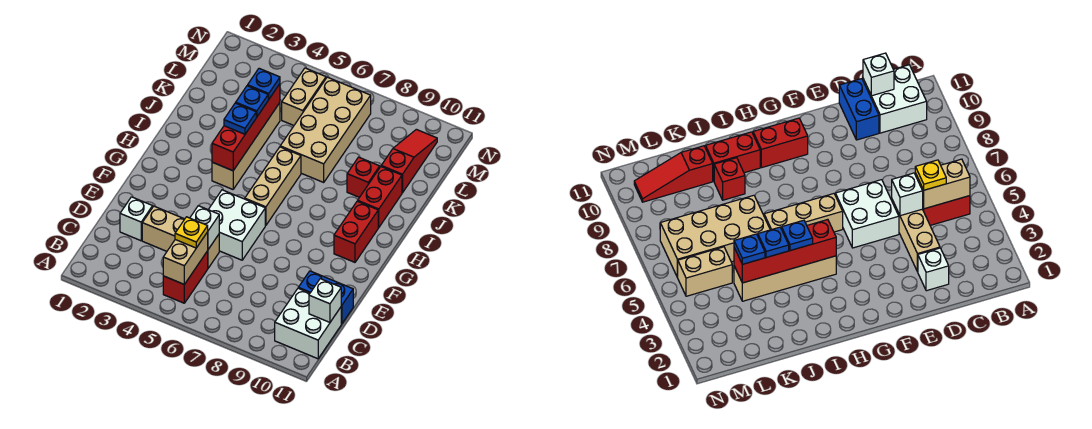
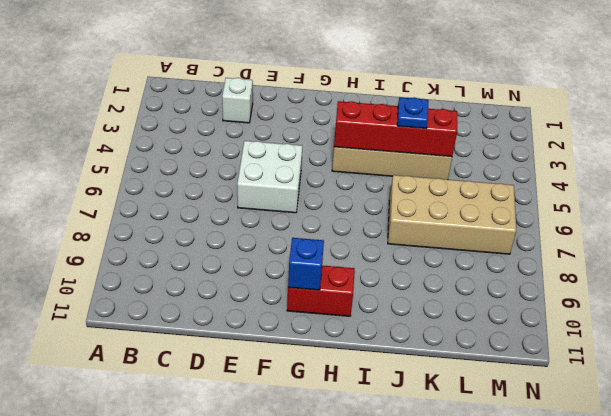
blue brick G10 level 2 -> none
none -> red brick B5:C5 level 1
none -> white brick B10:C11 level 1
none -> tan brick D3:D5 level 1

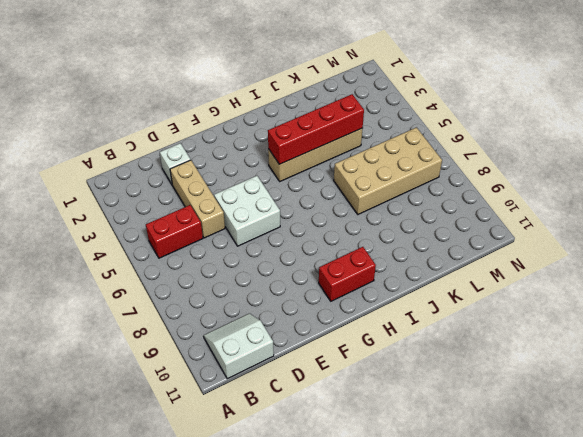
white slope B10:C11 level 1 top 11 -> white brick B10:C11 level 1
none -> blue brick D10:D11 level 1
none -> tan brick G6:I6 level 1
none -> red brick I10:J10 level 1

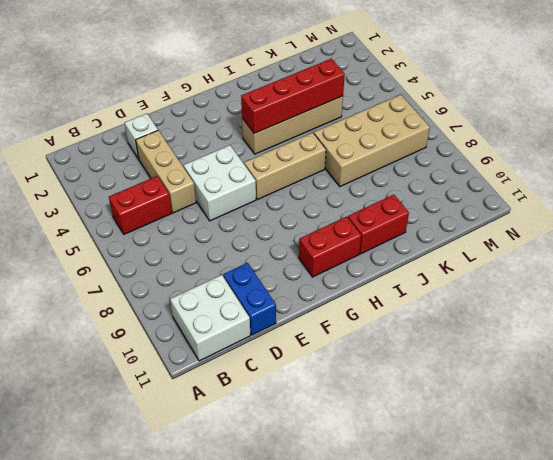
none -> red brick J9 level 1
none -> red slope K10:M10 level 1 top K
none -> tan brick L5:M5 level 1

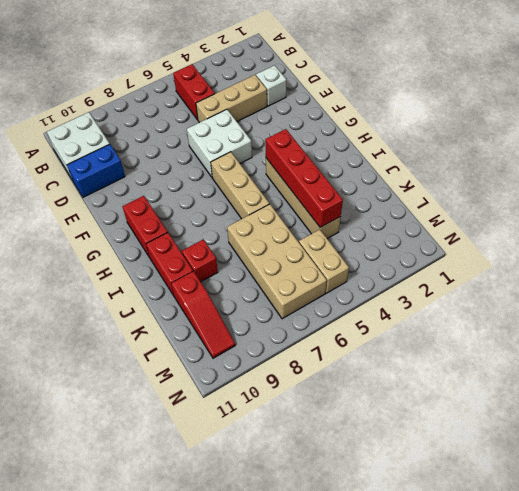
none -> tan brick B5:C5 level 2
none -> white brick C11 level 2
none -> white brick D5 level 2

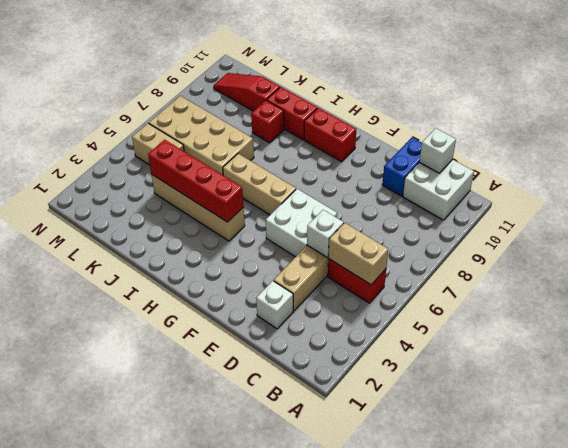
none -> yellow plate C5 level 3
none -> blue plate I4 level 3
none -> blue plate J4 level 3

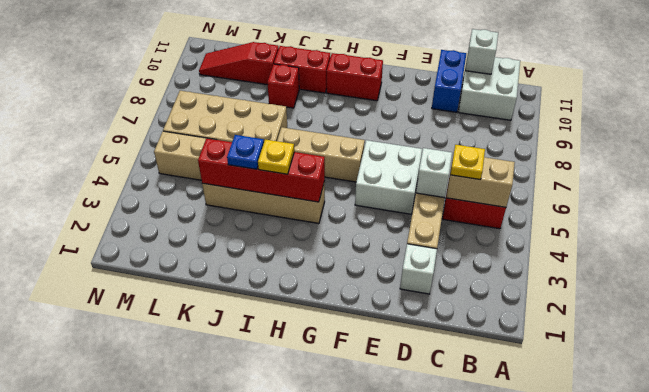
yellow plate I4 level 3 -> blue plate I4 level 3
none -> blue plate K4 level 3

